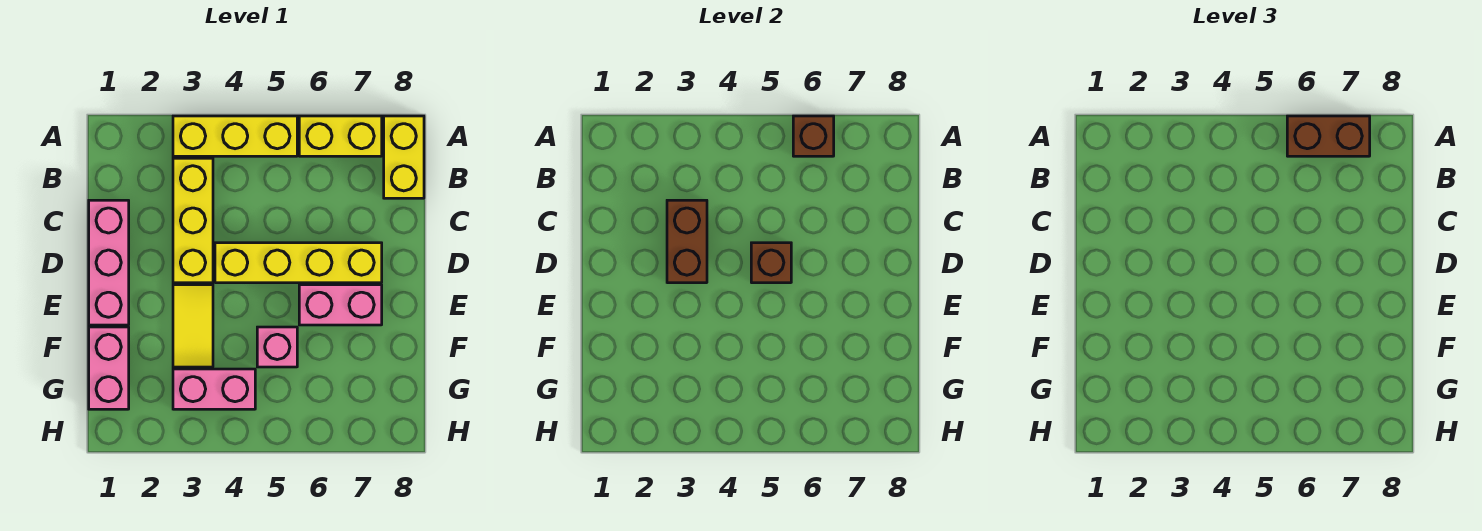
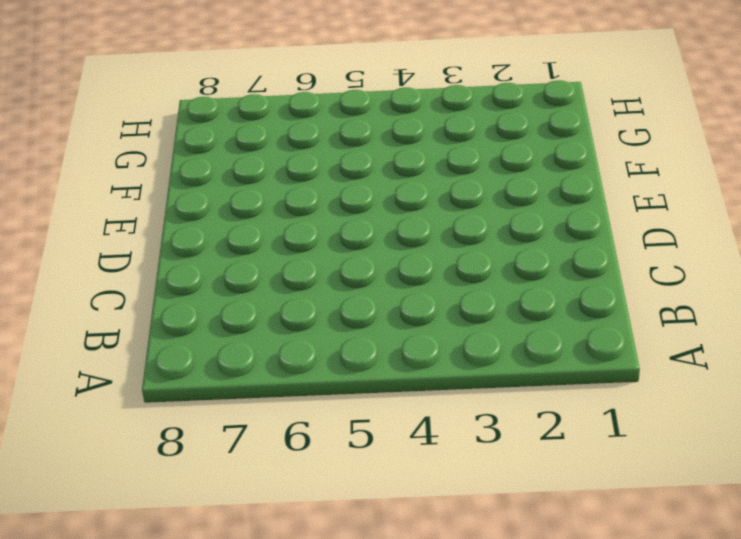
none -> yellow brick A3:A5 level 1
none -> yellow brick A6:A7 level 1
none -> yellow brick A8:B8 level 1

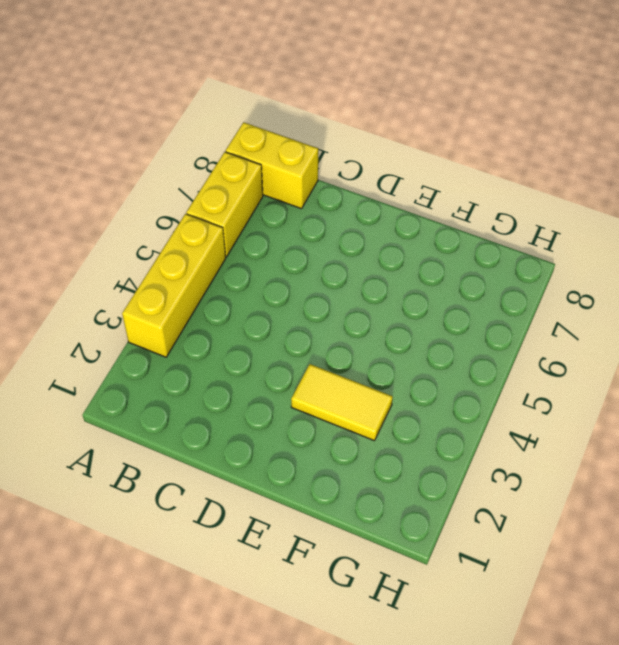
none -> yellow brick B3:D3 level 1
none -> pink brick C1:E1 level 1
none -> yellow brick D4:D7 level 1

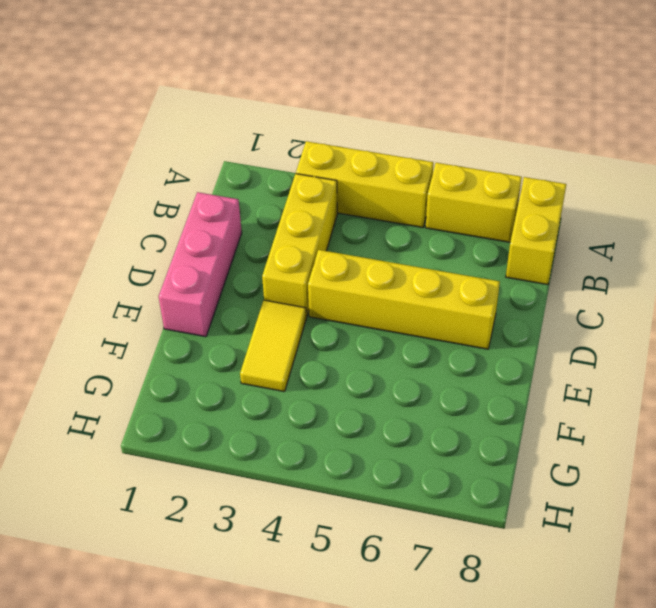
none -> pink brick E6:E7 level 1
none -> pink brick F1:G1 level 1
none -> pink brick F5 level 1

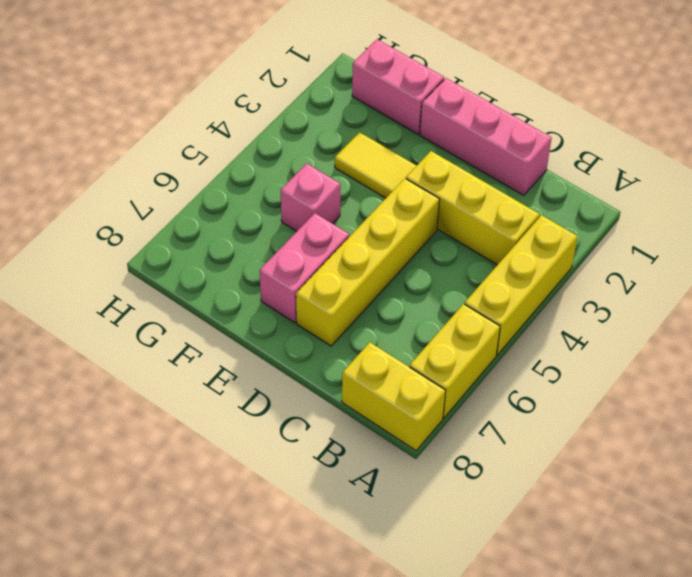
none -> pink brick G3:G4 level 1
none -> brown brick A6 level 2
none -> brown brick C3:D3 level 2

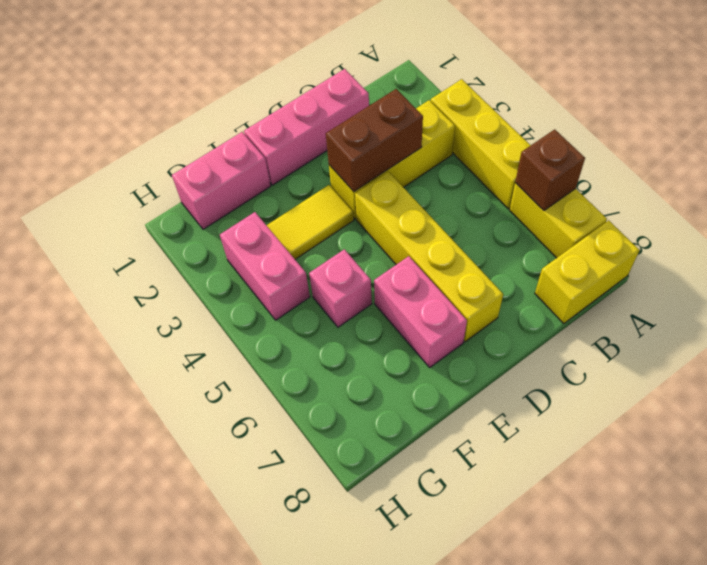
none -> brown brick D5 level 2
none -> brown brick A6:A7 level 3

